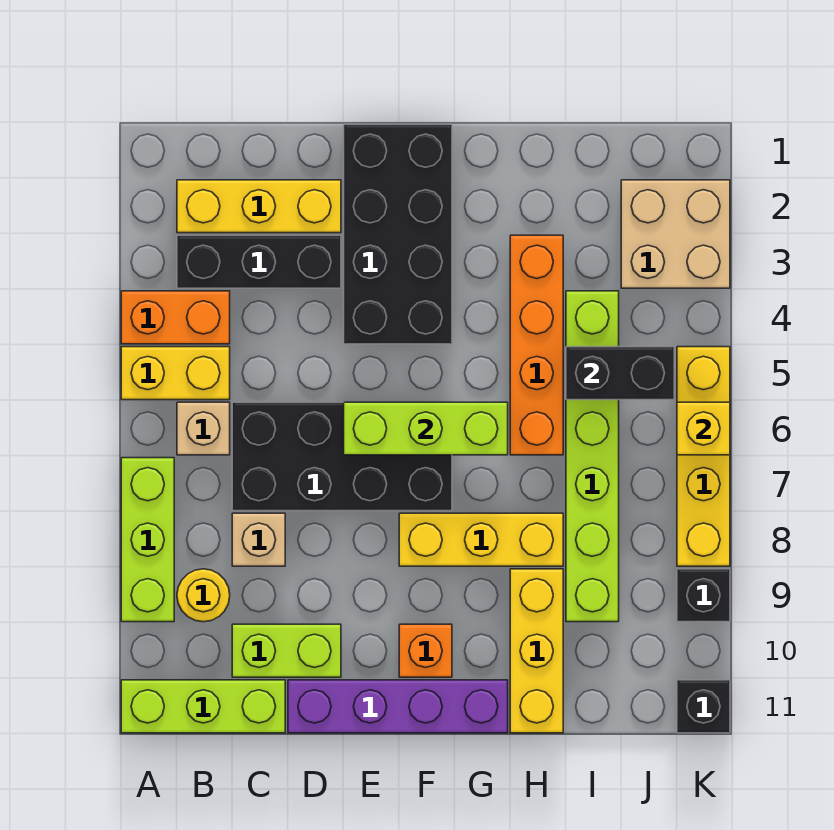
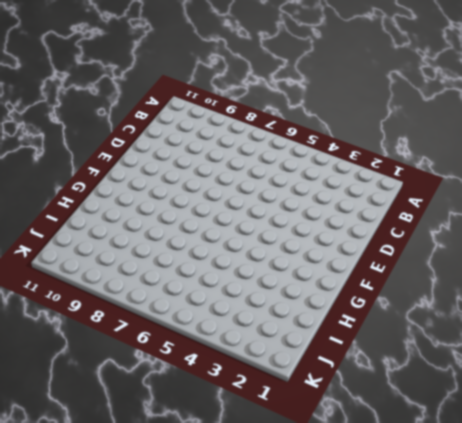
none -> orange brick A4:B4 level 1
none -> yellow brick A5:B5 level 1
none -> lime brick A7:A9 level 1

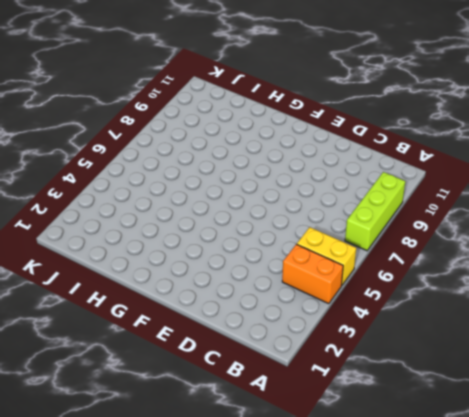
none -> lime brick A11:C11 level 1
none -> yellow brick B2:D2 level 1
none -> black brick B3:D3 level 1

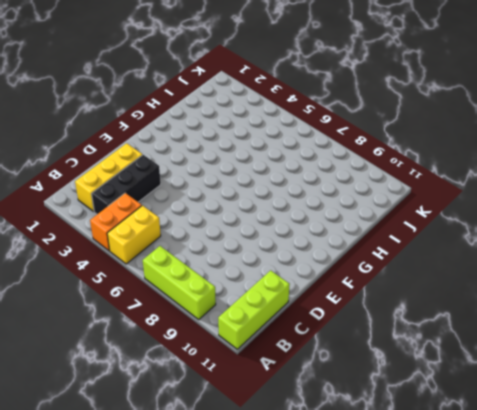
none -> tan brick B6 level 1
none -> yellow round brick B9 level 1
none -> black brick C6:F7 level 1

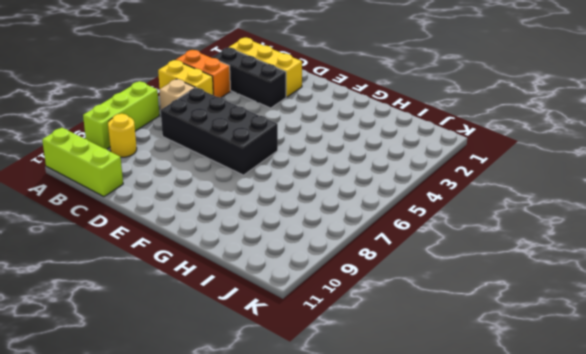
none -> tan brick C8 level 1
none -> lime brick C10:D10 level 1
none -> purple brick D11:G11 level 1

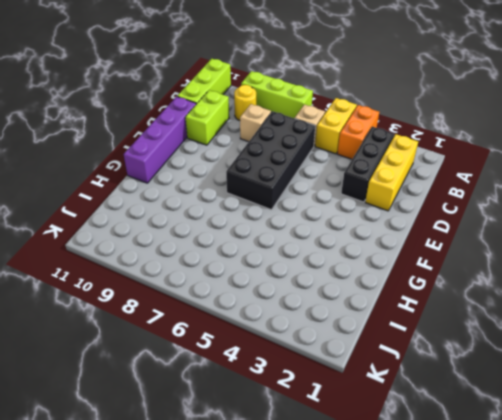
none -> black brick E1:F4 level 1
none -> yellow brick F8:H8 level 1
none -> orange brick F10 level 1

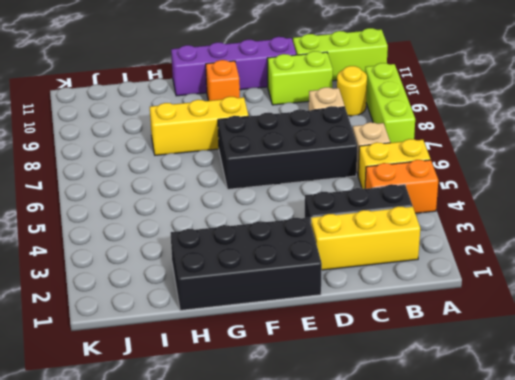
black brick E1:H2 level 1 -> black brick E1:F4 level 1
none -> orange brick H3:H6 level 1
none -> yellow brick H9:H11 level 1
none -> lime brick I4:I9 level 1

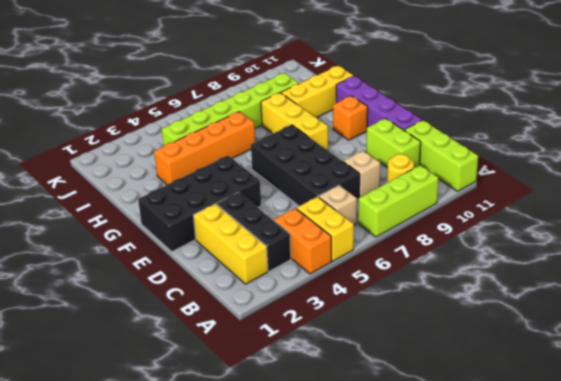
none -> tan brick J2:K3 level 1
none -> yellow brick K5:K8 level 1
none -> black brick K9 level 1

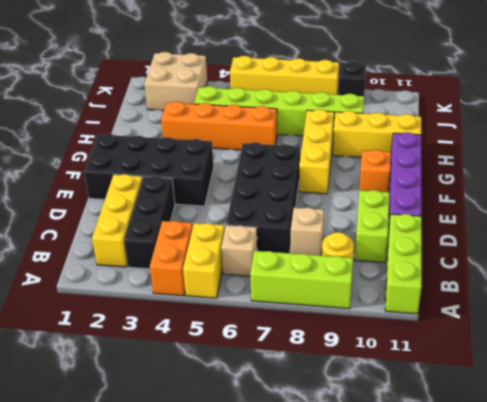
none -> black brick K11 level 1
none -> lime brick E6:G6 level 2
none -> black brick I5:J5 level 2

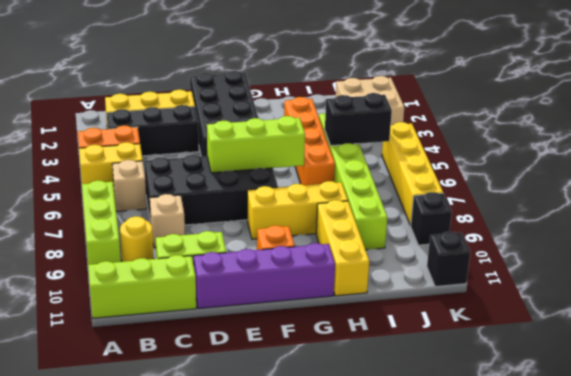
none -> yellow brick K6 level 2

